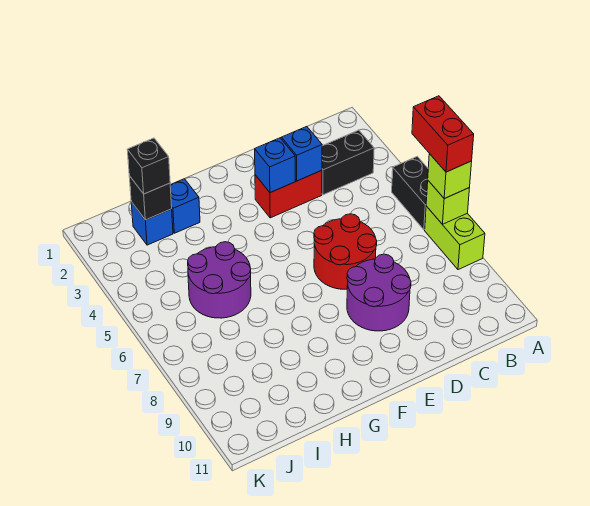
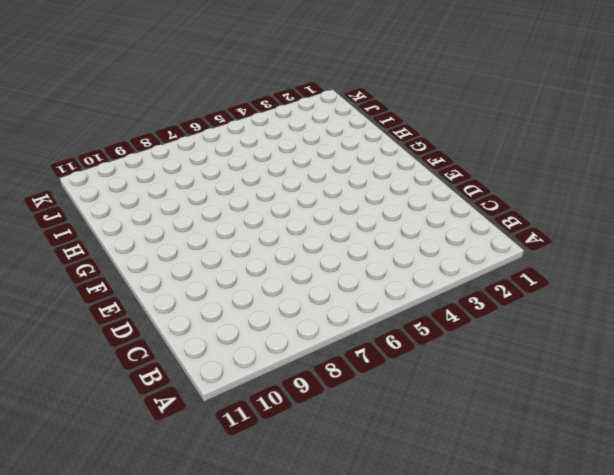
none -> black brick A5:A6 level 1
none -> lime brick A7:A8 level 1
none -> black brick B3:C3 level 1

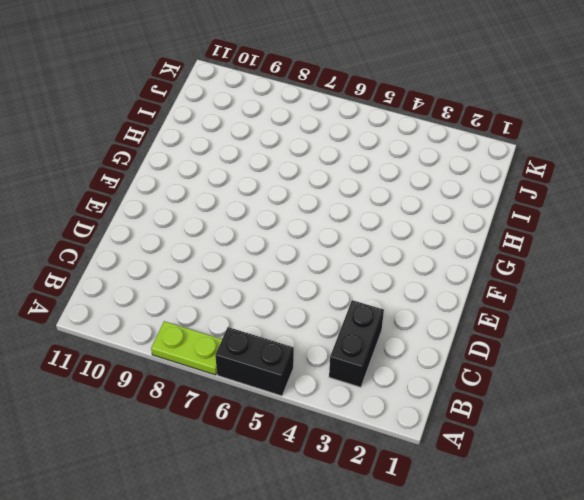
lime plate A7:A8 level 1 -> lime brick A7:A8 level 1
none -> red brick D3:E3 level 1
none -> red round brick D6:E7 level 1
none -> purple round brick D8:E9 level 1

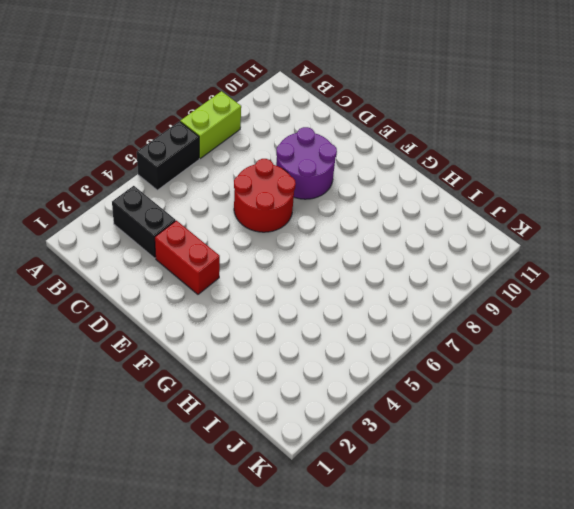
none -> blue brick H2 level 1
none -> purple round brick H5:I6 level 1
none -> blue brick I2 level 1

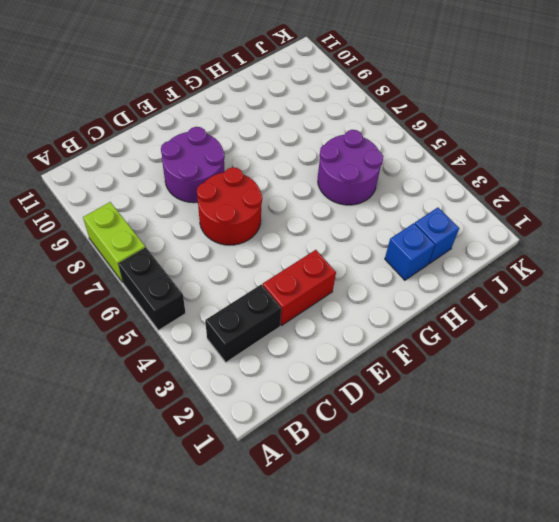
none -> lime brick A7 level 2
none -> blue brick D3 level 2
none -> blue brick E3 level 2

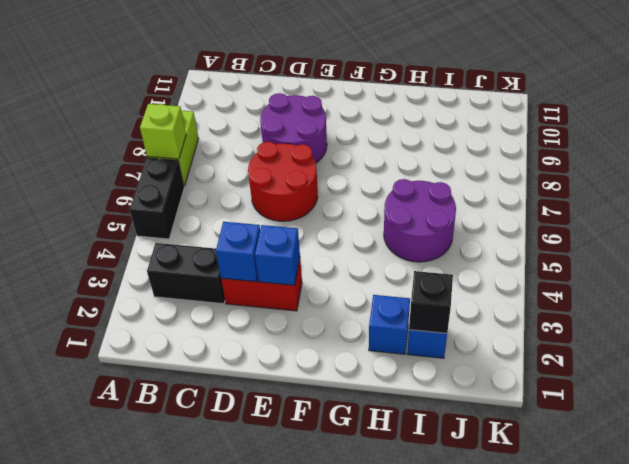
none -> lime brick A7 level 3
none -> black brick I2 level 3
none -> red brick A6:A7 level 4

